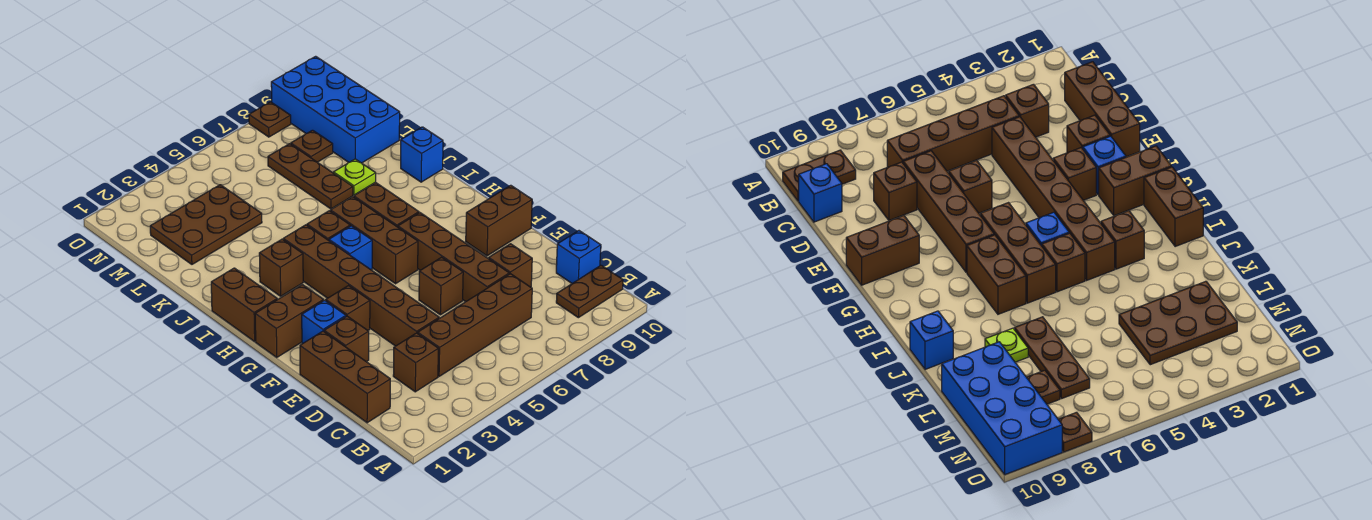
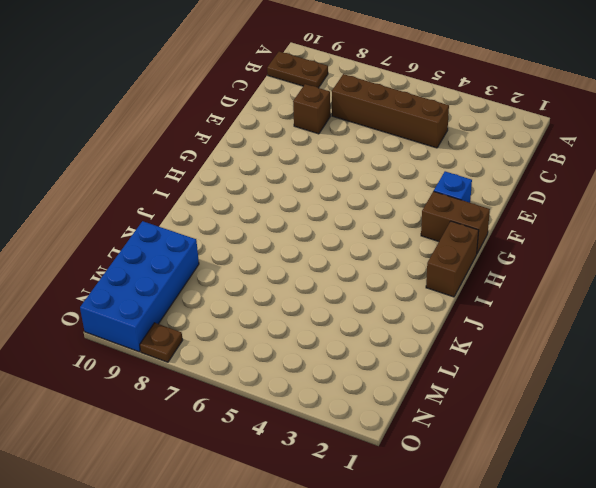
none -> brown brick C1:E1 level 1
none -> brown brick C3 level 1
none -> blue brick C10 level 1

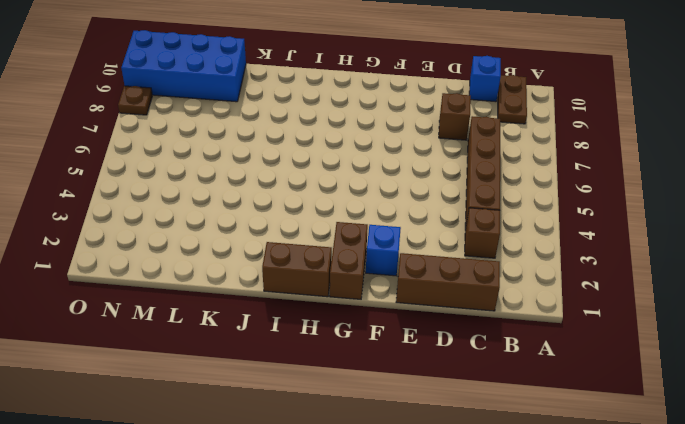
none -> brown brick D4:I4 level 1
none -> brown brick D7:G7 level 1
none -> brown brick E2 level 1

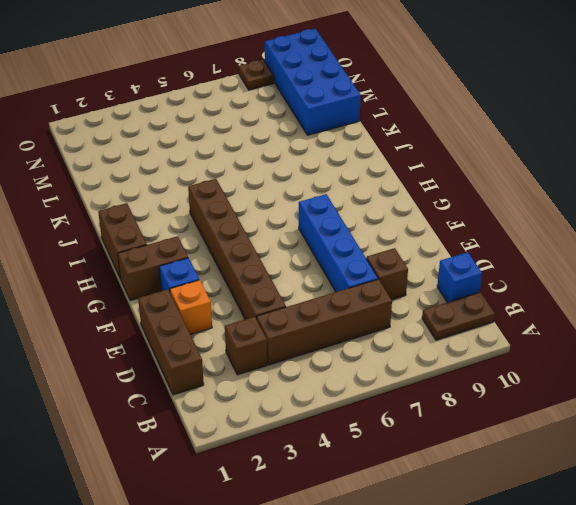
blue brick D7:G7 level 1 -> brown brick D7:G7 level 1
orange brick E2 level 1 -> brown brick E2 level 1
none -> brown brick E6 level 1
none -> brown brick F3 level 1
none -> brown brick F9:F10 level 1

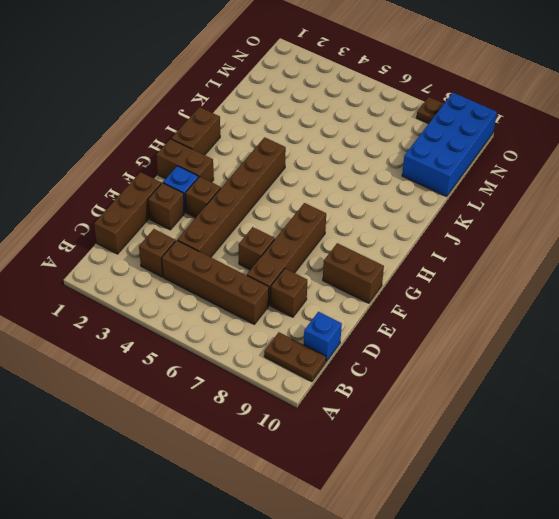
none -> brown brick G6:I6 level 1
none -> blue brick H5 level 1
none -> brown brick H7:I7 level 1

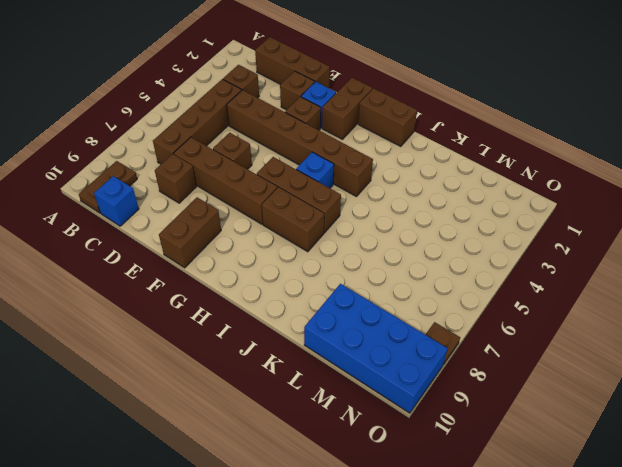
none -> brown brick I3 level 1
none -> brown brick I5 level 1
none -> blue brick J10 level 1

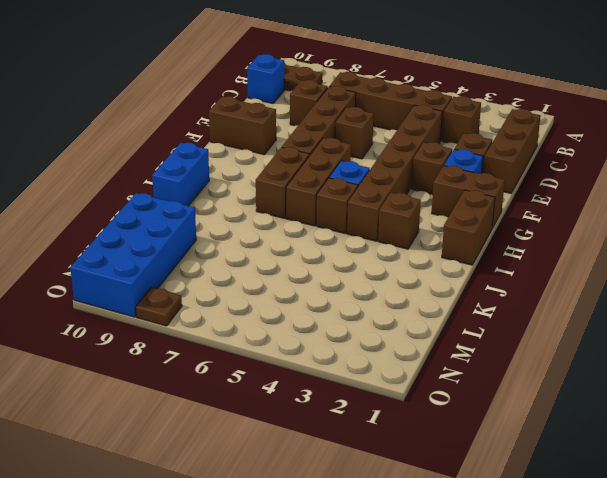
blue brick I10:J10 level 1 -> blue brick J10 level 1
none -> brown plate K7:M7 level 1
none -> lime plate K8 level 1
none -> brown plate L2:M4 level 1

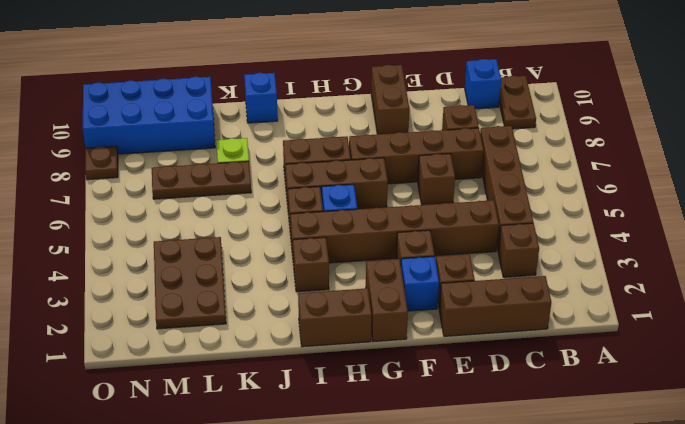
none -> brown plate M8 level 1

